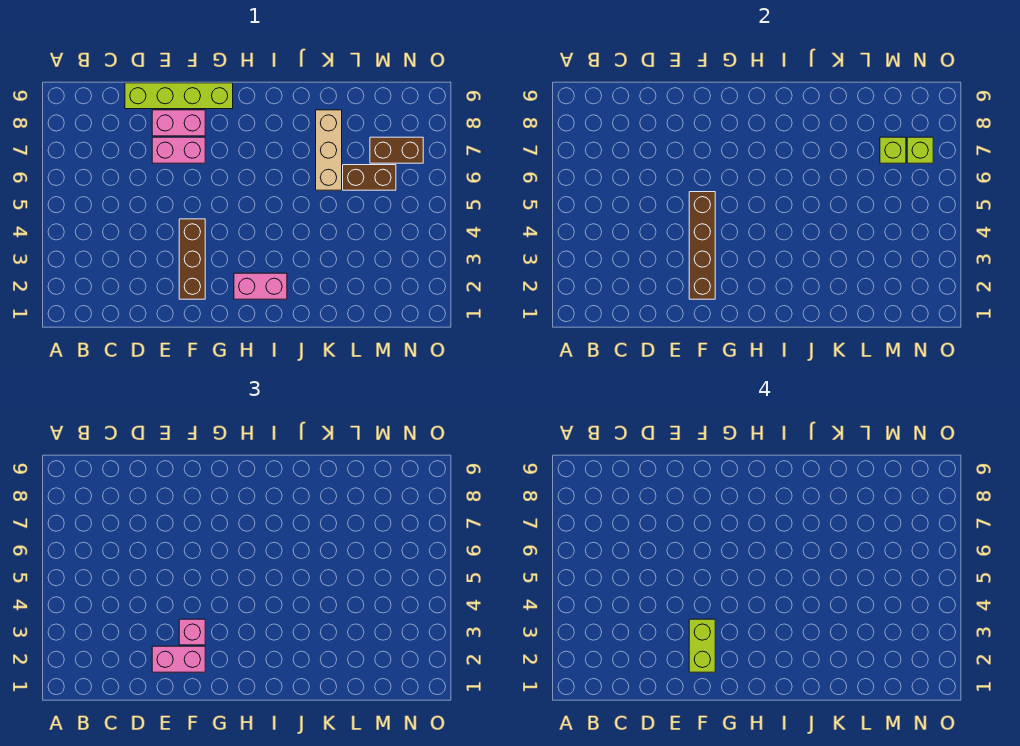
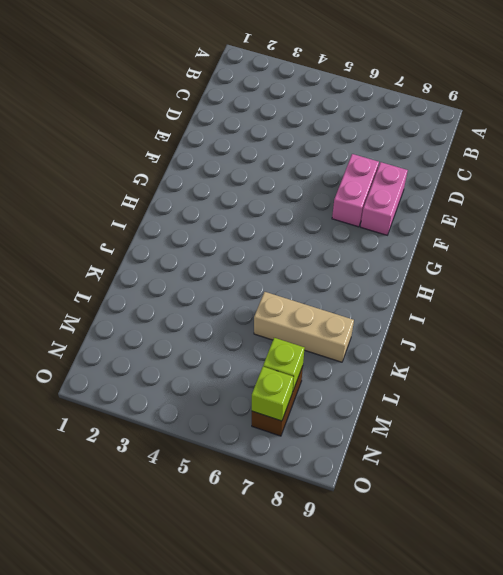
none -> lime brick D9:G9 level 1
none -> brown brick F2:F4 level 1
none -> pink brick H2:I2 level 1

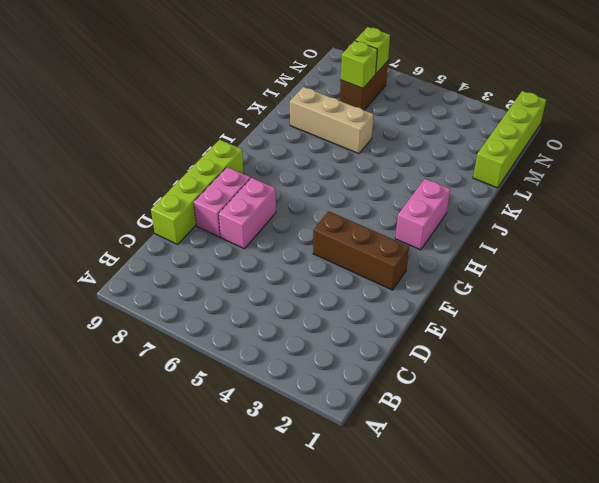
lime brick L1:O1 level 1 -> none
none -> brown brick L6:M6 level 1
none -> brown brick F2:F5 level 2
none -> pink brick E2:F2 level 3

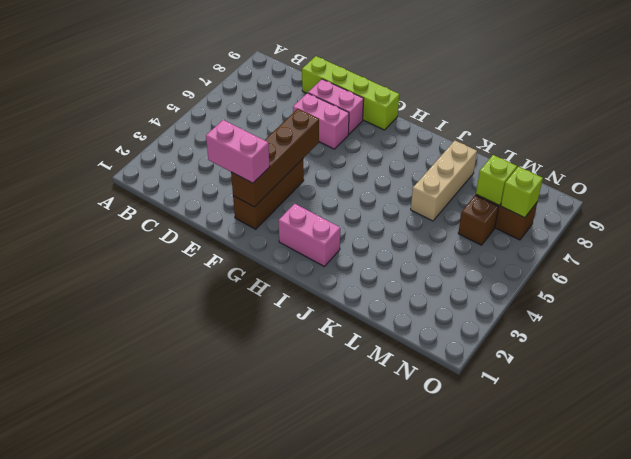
brown brick M6 level 1 -> brown brick L6:M6 level 1
none -> pink brick F3 level 3
none -> lime brick F2:F3 level 4

